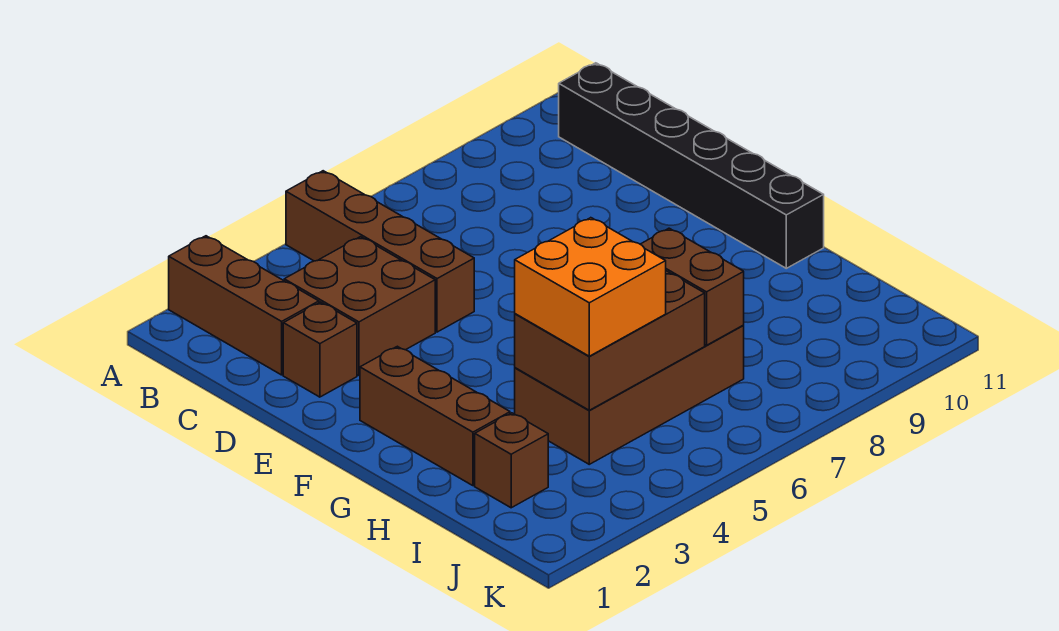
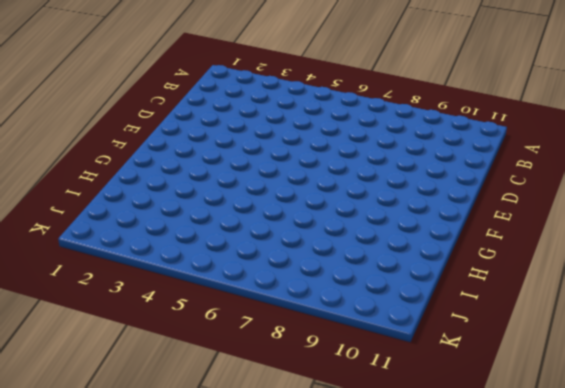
none -> brown brick A2:C2 level 1
none -> brown brick A5:D5 level 1

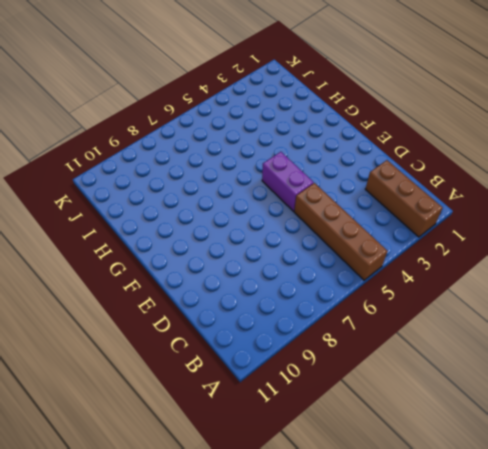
purple brick E5:F5 level 1 -> none
none -> black brick B11:G11 level 1
none -> brown brick C3:D4 level 1

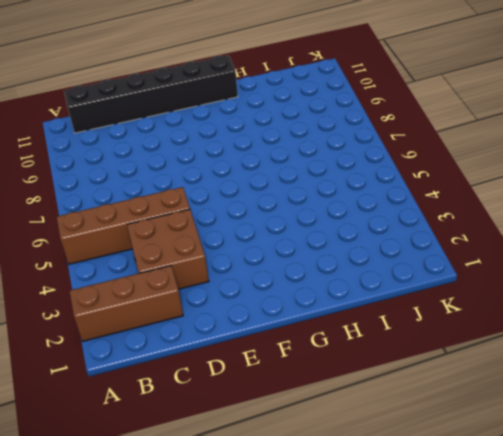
none -> brown brick D2 level 1
none -> brown brick F2:H2 level 1

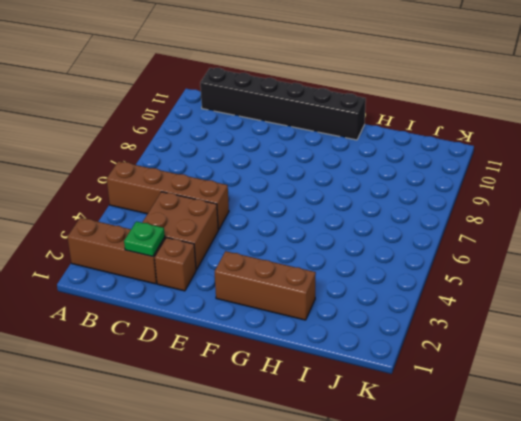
green plate C2 level 2 -> none
none -> brown brick H4:I7 level 1
none -> brown brick I2 level 1

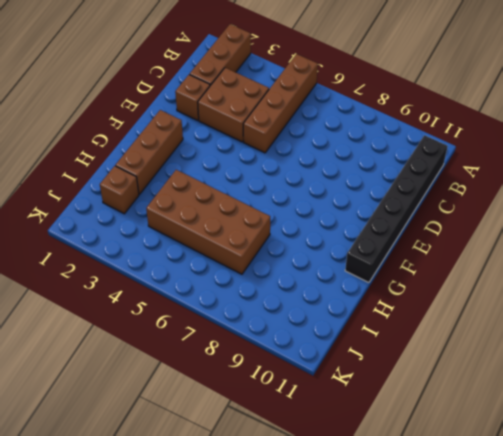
none -> brown brick H4:I6 level 2
none -> brown brick H7:I7 level 2

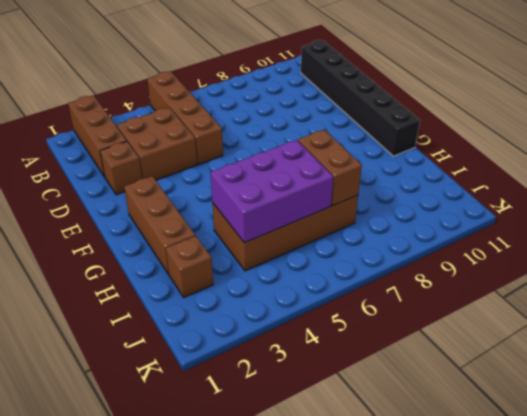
purple brick H4:I6 level 2 -> brown brick H4:I6 level 2
none -> orange brick H4:I5 level 3

